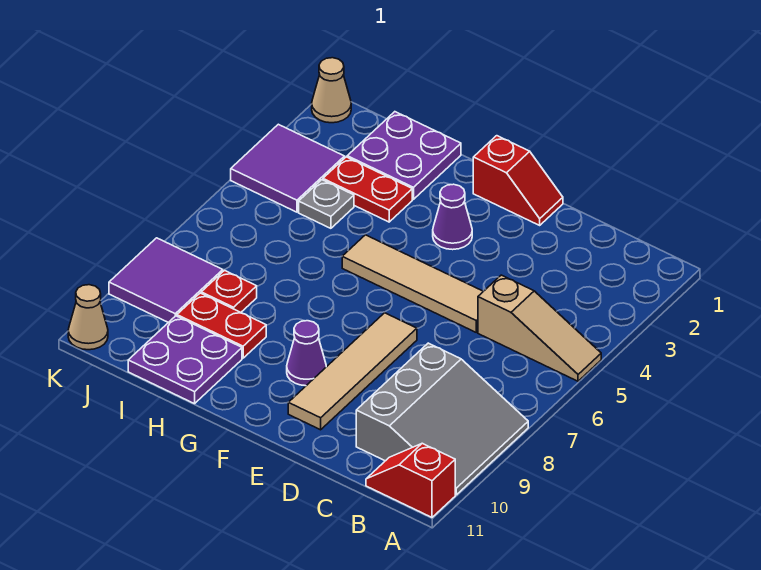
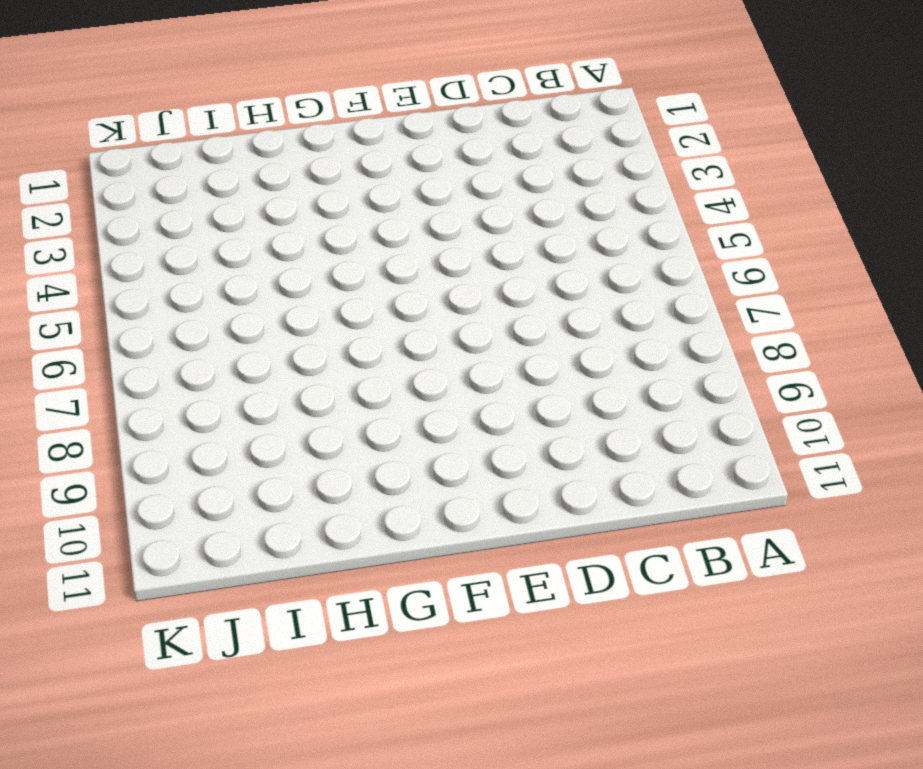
none -> tan slope A5:C5 level 1 top C
none -> grey slope A8:C10 level 1 top C
none -> red slope A11:B11 level 1 top A

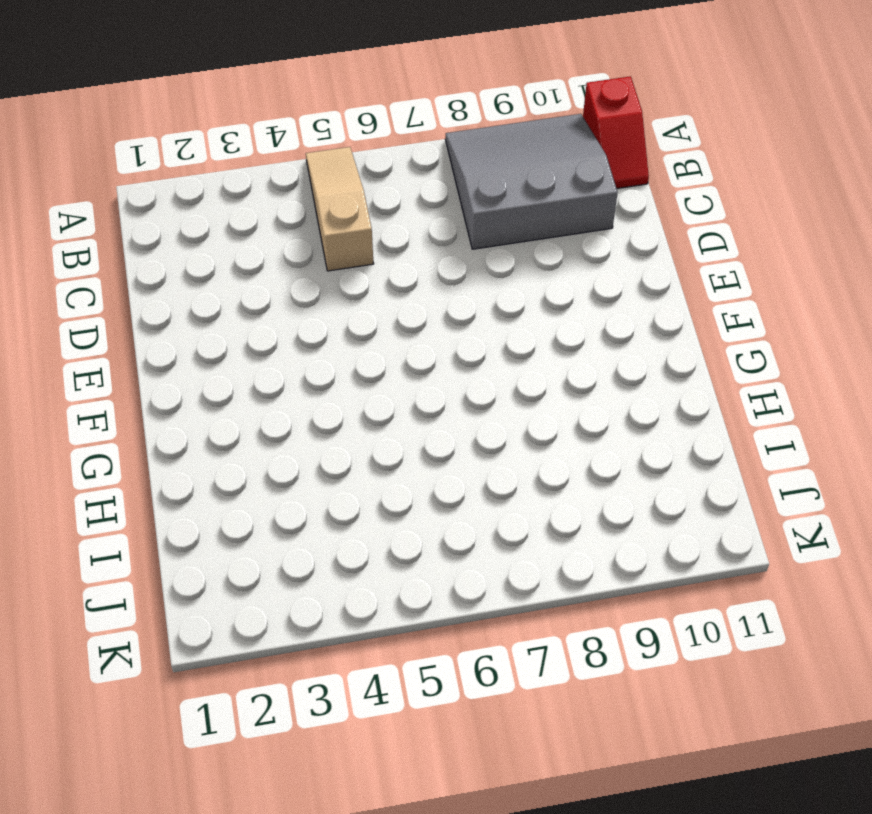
none -> tan tile D5:G5 level 1
none -> red slope E1:F1 level 1 top F
none -> tan tile E7:E10 level 1

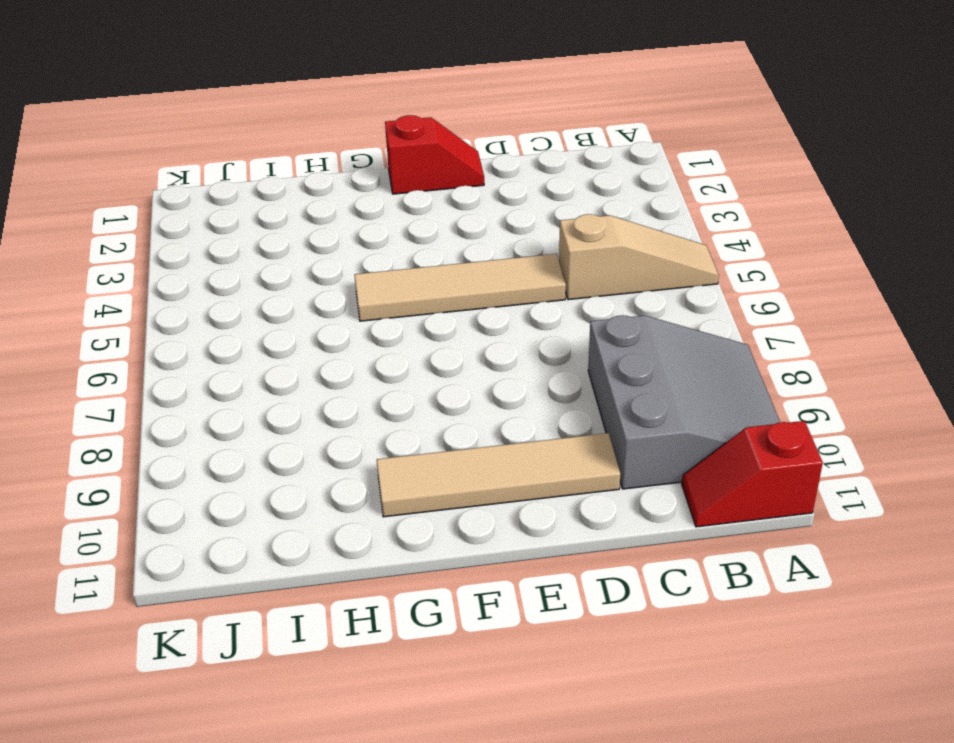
tan tile D10:G10 level 1 -> tan tile E7:E10 level 1
none -> purple cone F3 level 1
none -> purple cone F9 level 1
none -> purple plate H1:I2 level 1

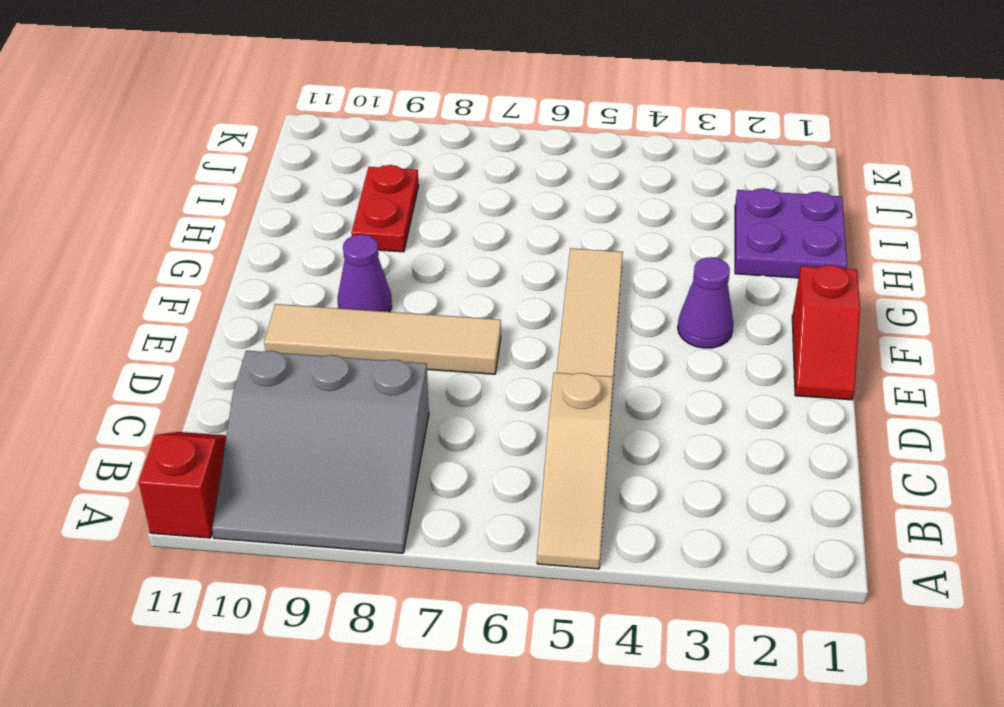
none -> red plate H3:I3 level 1
none -> purple plate H10:I11 level 1
none -> grey plate I4 level 1

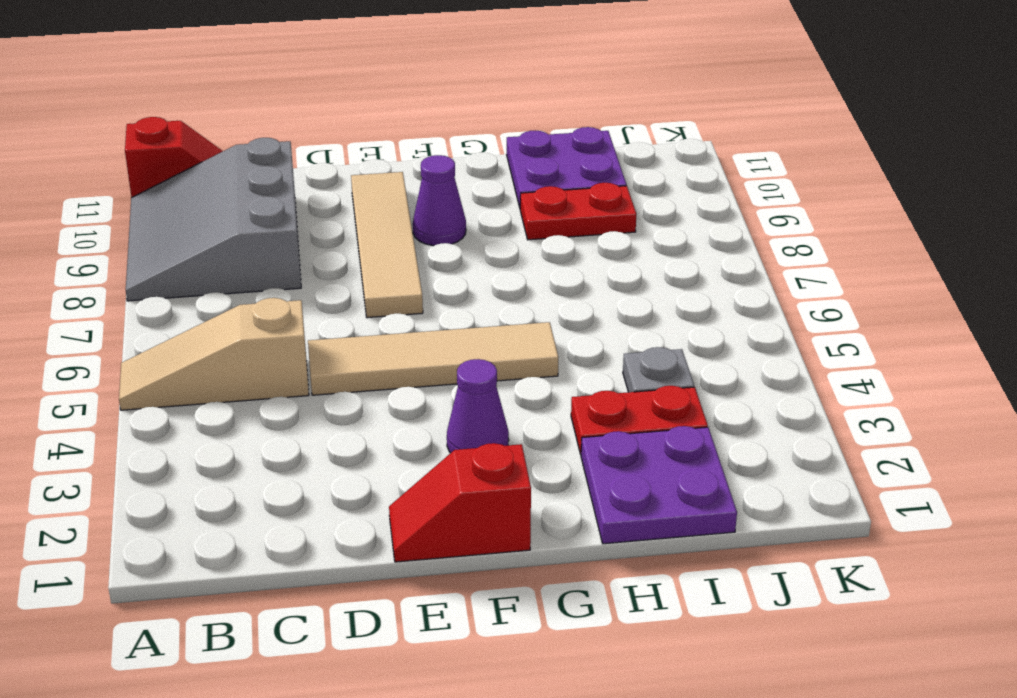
none -> red plate I8 level 1
none -> purple tile J3:K4 level 1
none -> purple tile J8:K9 level 1

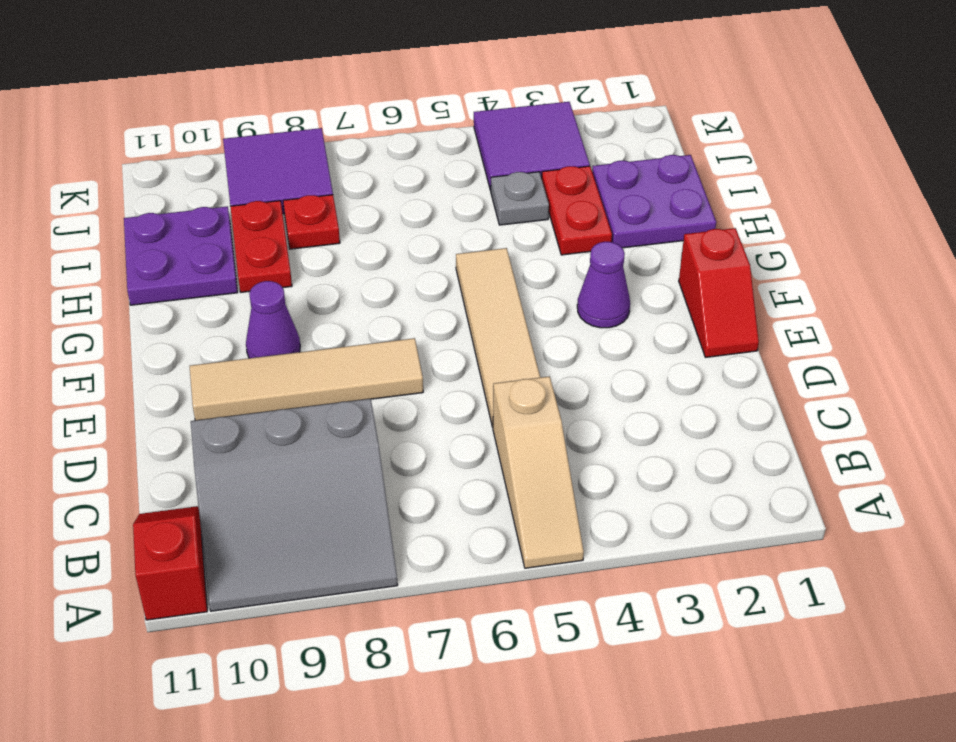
none -> tan cone K1 level 1
none -> tan cone K11 level 1

